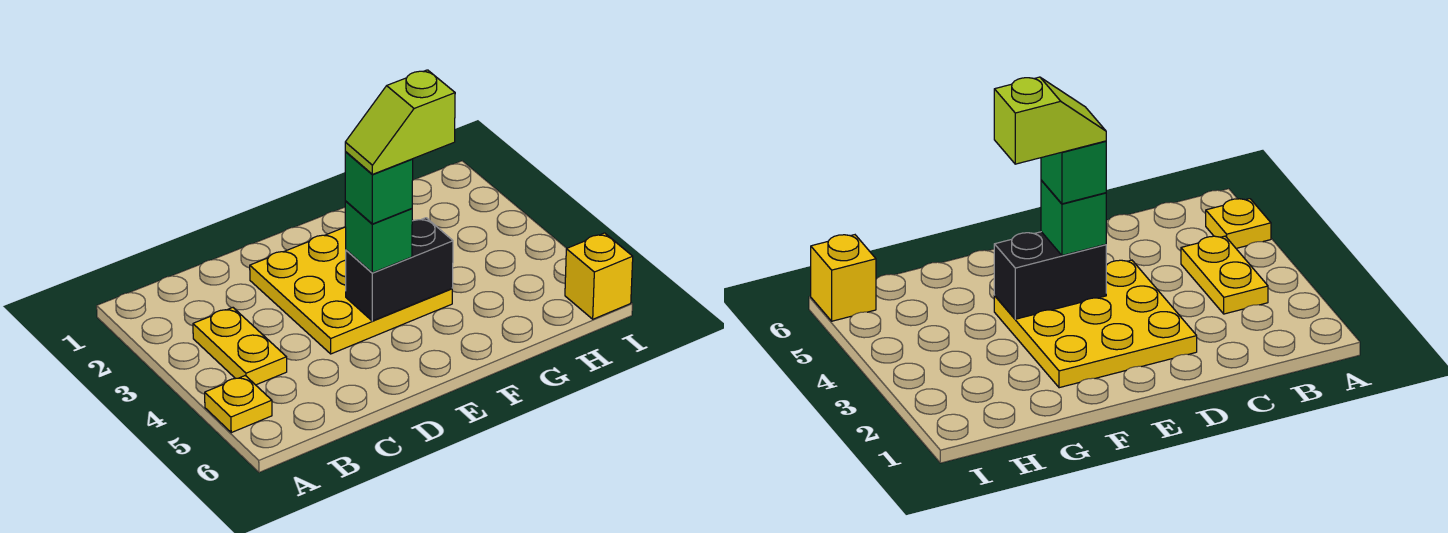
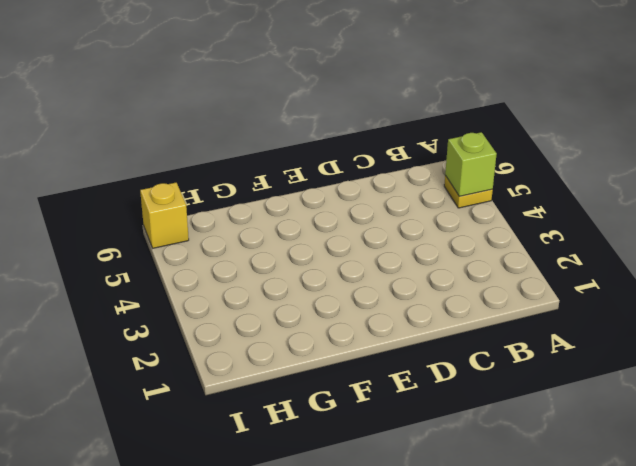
lime brick A5 level 2 -> none
none -> yellow plate B3:B4 level 1
none -> yellow plate D2:F4 level 1

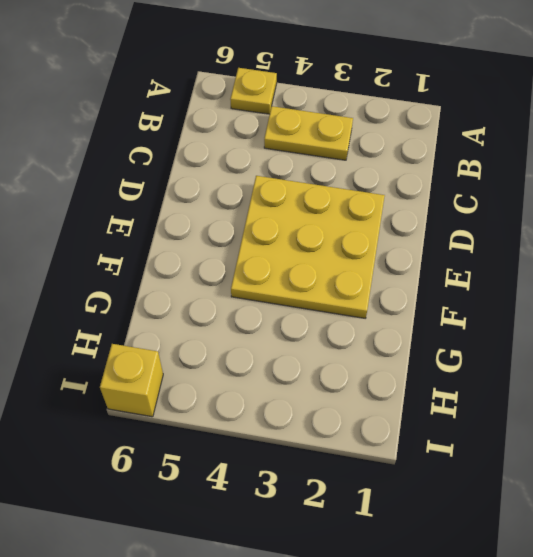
none -> black brick E4:F4 level 2
none -> green brick E4 level 3

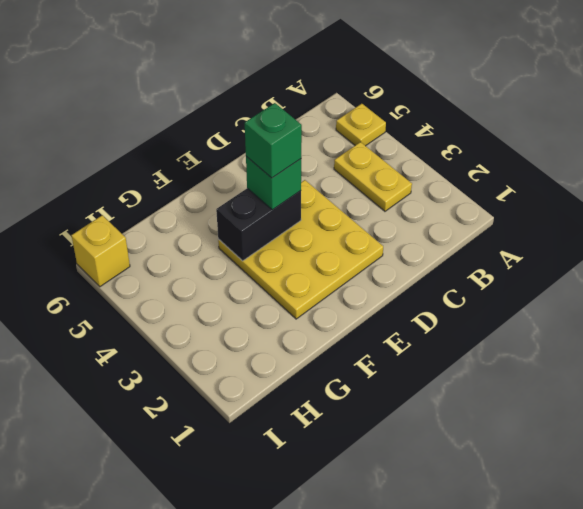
none -> lime slope E4:F4 level 5 top F

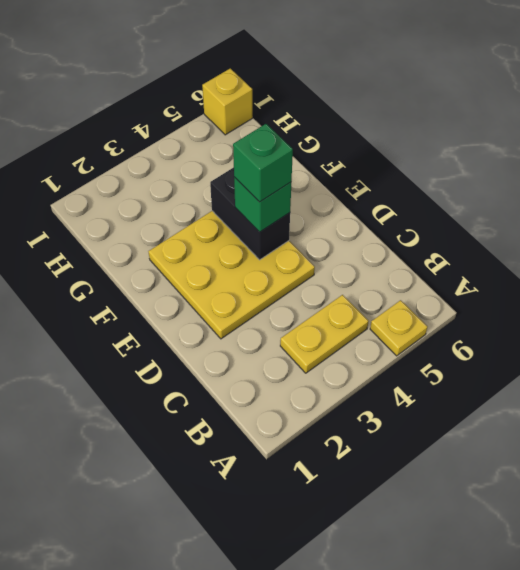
none -> lime slope E4:F4 level 5 top F

